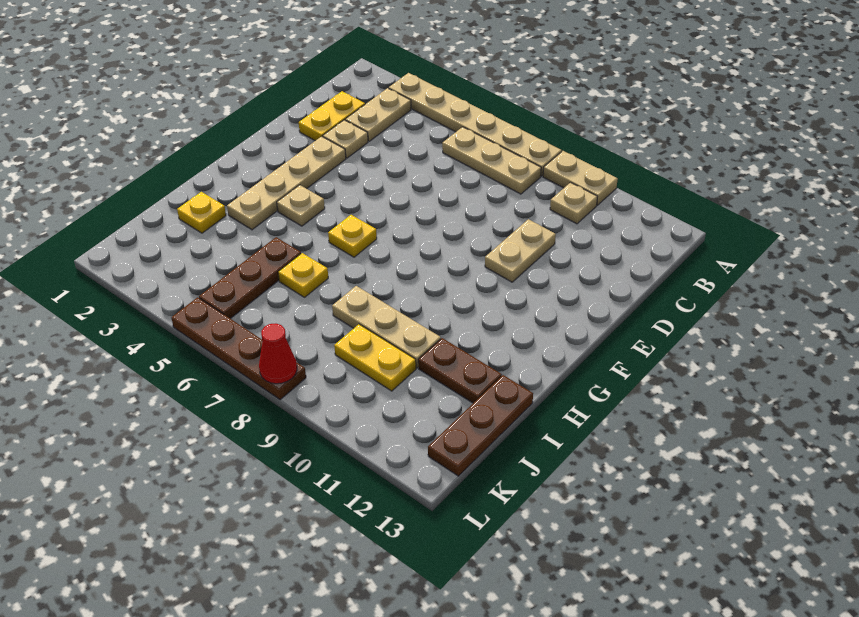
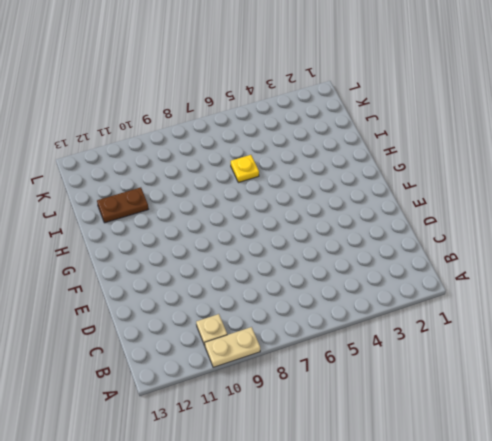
none -> tan plate A3:A8 level 1
none -> tan plate B3:C3 level 1
none -> tan plate B6:B8 level 1

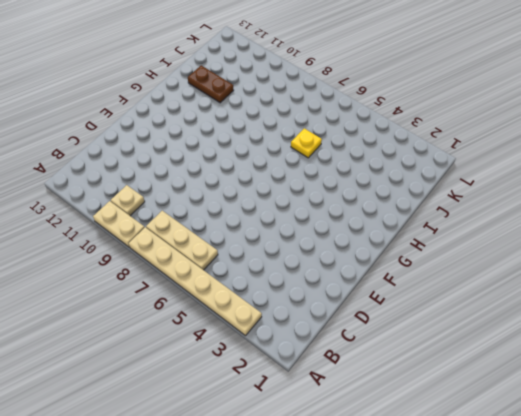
none -> tan plate B3:C3 level 1
none -> yellow plate C2:D2 level 1
none -> tan plate D3 level 1

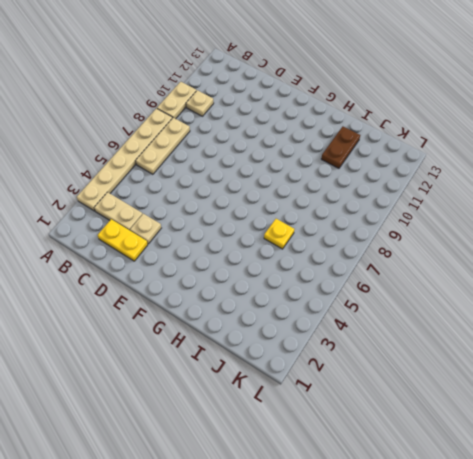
none -> tan plate D10:E10 level 1
none -> tan plate E3:H3 level 1
none -> tan plate G4 level 1

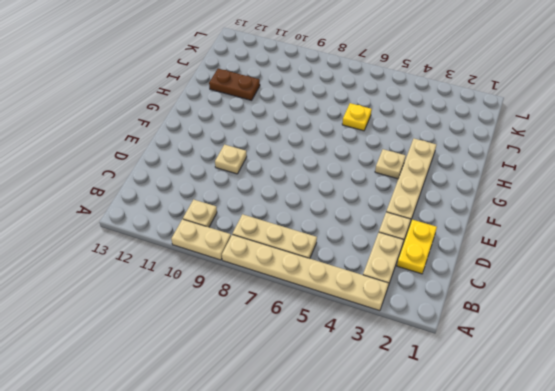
tan plate E10 level 1 -> tan plate D10:E10 level 1
none -> yellow plate G6 level 1
none -> yellow plate I2 level 1
none -> brown plate I5:K5 level 1

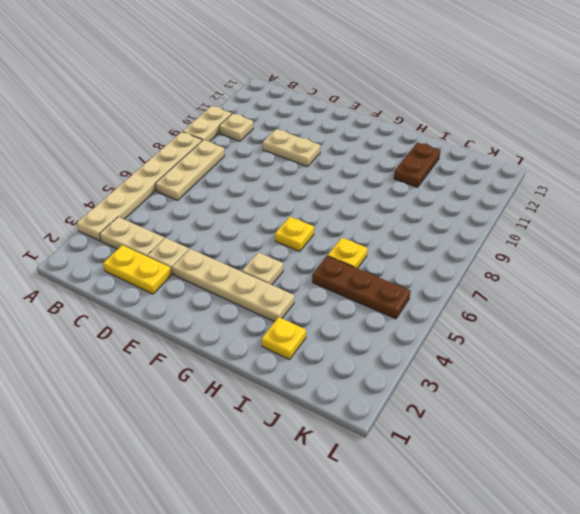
none -> tan plate I8:I10 level 1
none -> brown plate I13:K13 level 1
none -> yellow plate J9:J10 level 1

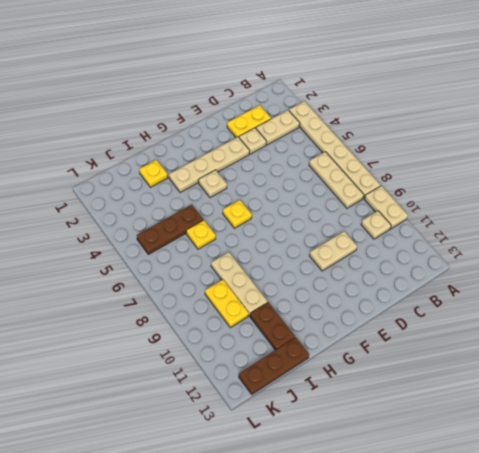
none -> brown plate L5:L8 level 1
none -> red cone L8 level 2

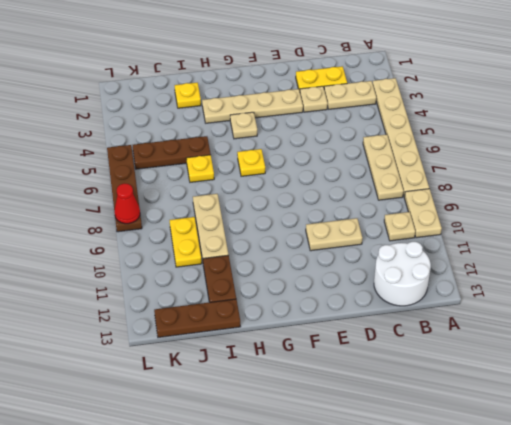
white round brick B12:C13 level 1 -> none

